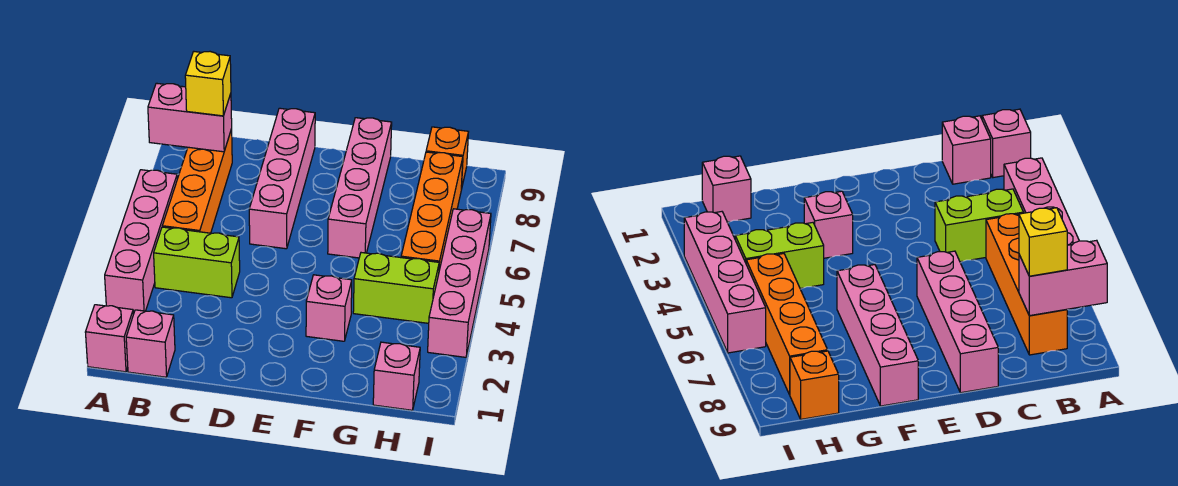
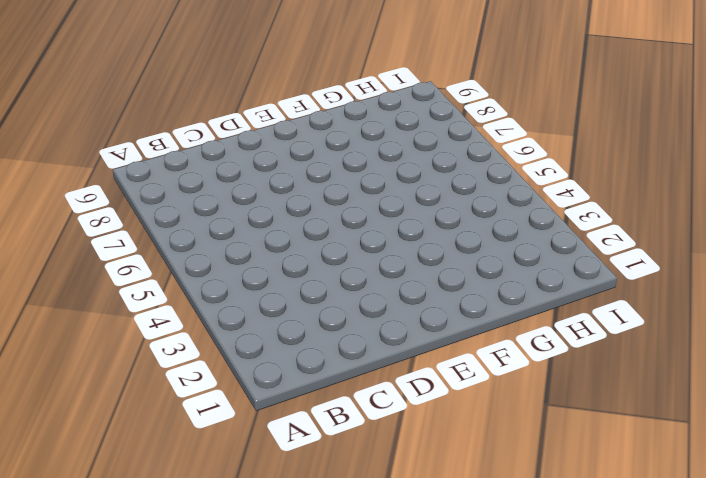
none -> pink brick A1 level 1
none -> pink brick A3:A6 level 1
none -> pink brick B1 level 1

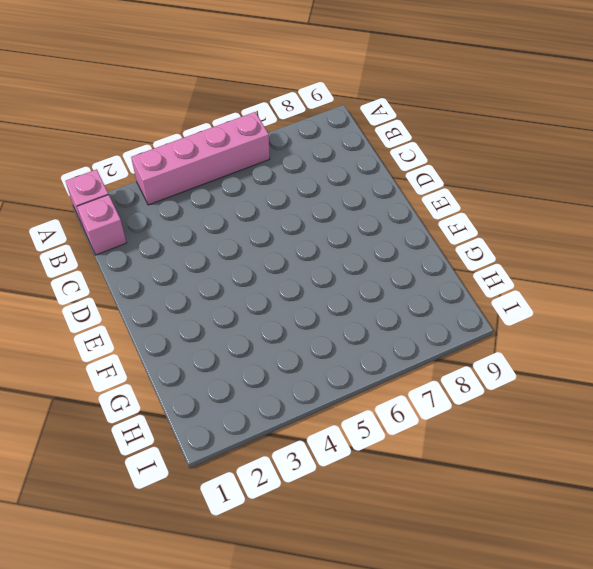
none -> lime brick B4:C4 level 1
none -> orange brick B5:B8 level 1
none -> pink brick D6:D9 level 1

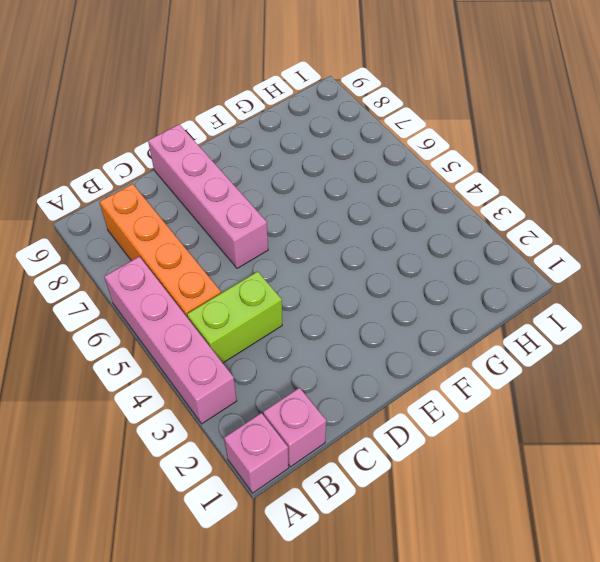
none -> pink brick F3 level 1
none -> pink brick F6:F9 level 1
none -> lime brick G4:H4 level 1

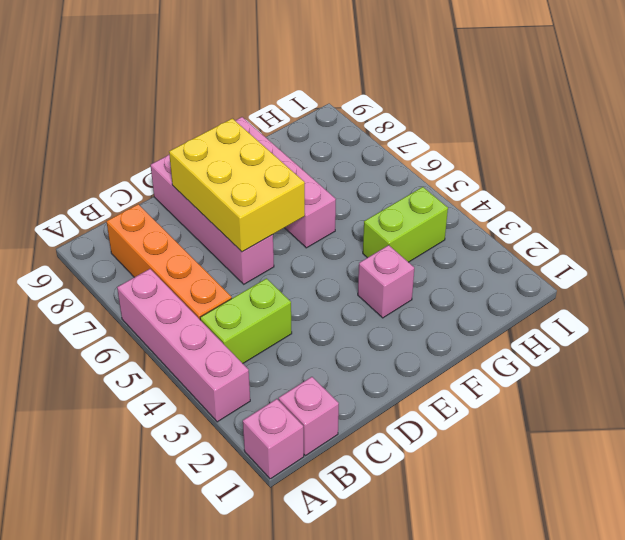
yellow brick D6:E8 level 2 -> none
none -> pink brick H1 level 1
none -> orange brick H5:H8 level 1
none -> orange brick H9 level 1

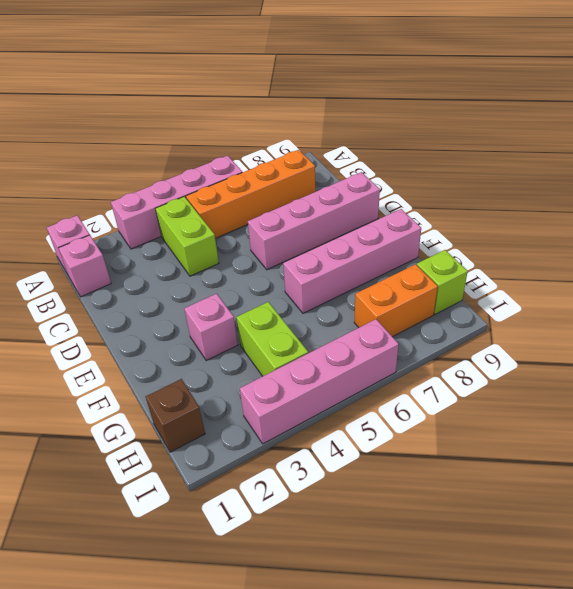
brown brick H1 level 1 -> pink brick H1 level 1
orange brick H7:H8 level 1 -> orange brick H5:H8 level 1
lime brick H9 level 1 -> orange brick H9 level 1
none -> pink brick A8:B8 level 2
none -> yellow brick B8 level 3

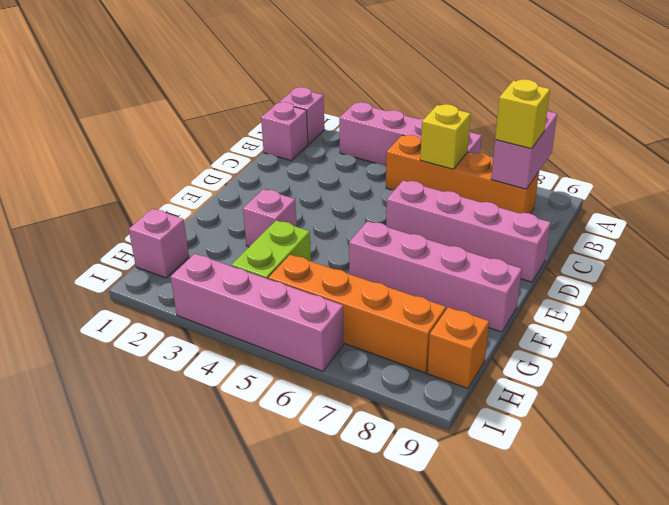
yellow brick B6 level 2 -> none
none -> lime brick B4:C4 level 1

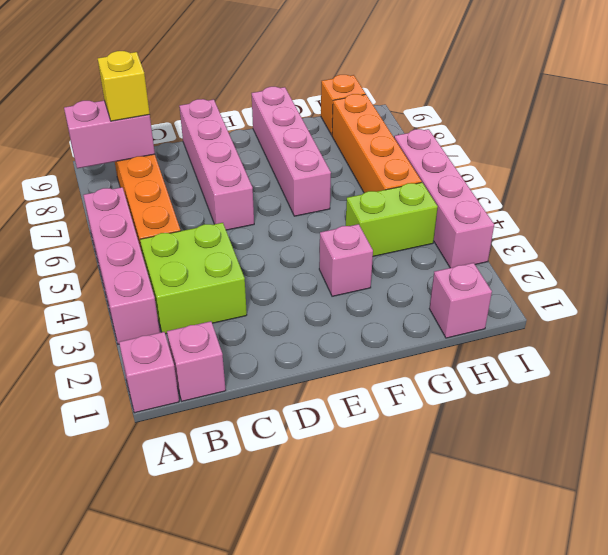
lime brick B3:C4 level 1 -> lime brick B4:C4 level 1

